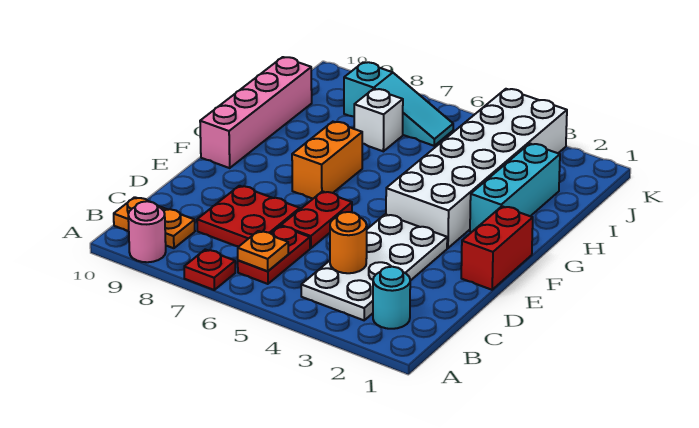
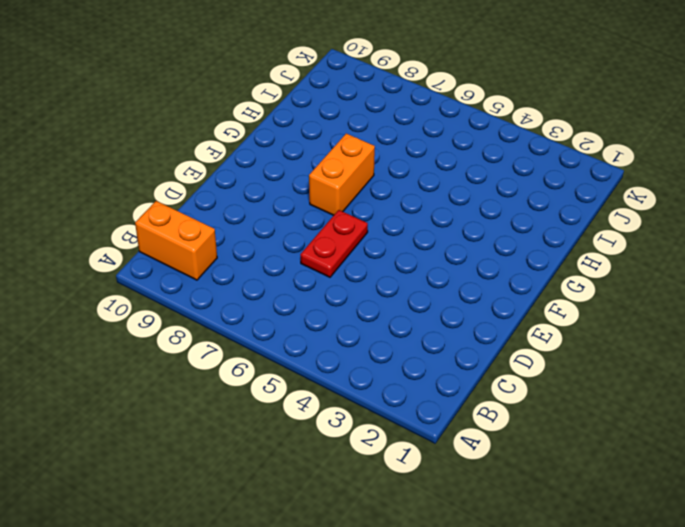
orange brick B9:B10 level 1 -> orange plate B9:B10 level 1
none -> red plate A7 level 1
none -> pink round brick A9 level 1
none -> cyan round brick B2 level 1

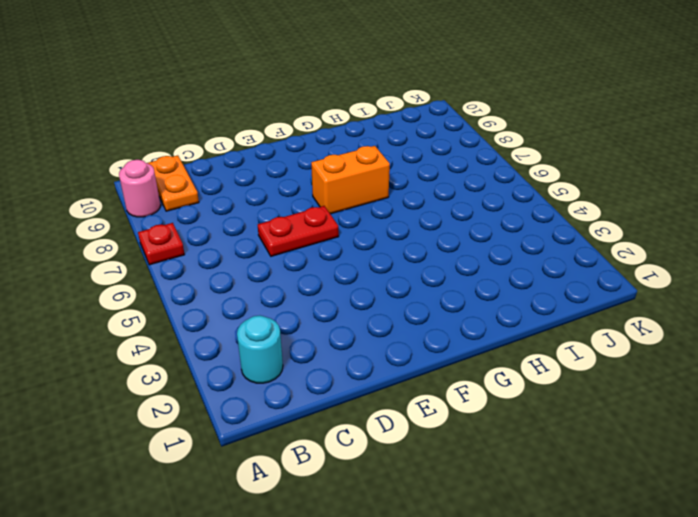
none -> white plate B3:E4 level 1
none -> red plate B6:C6 level 1
none -> red plate C7:D8 level 1

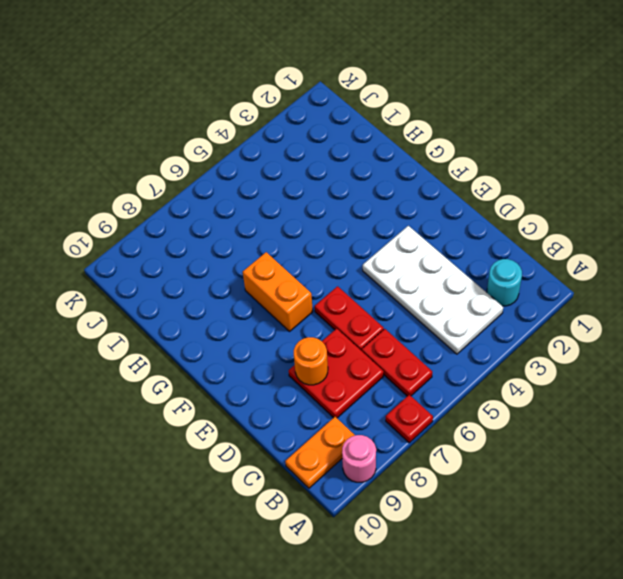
orange round brick D8 level 2 -> orange round brick C4 level 2
none -> red brick E1:F1 level 1
none -> white brick F3:K4 level 1
none -> pink brick F10:I10 level 1

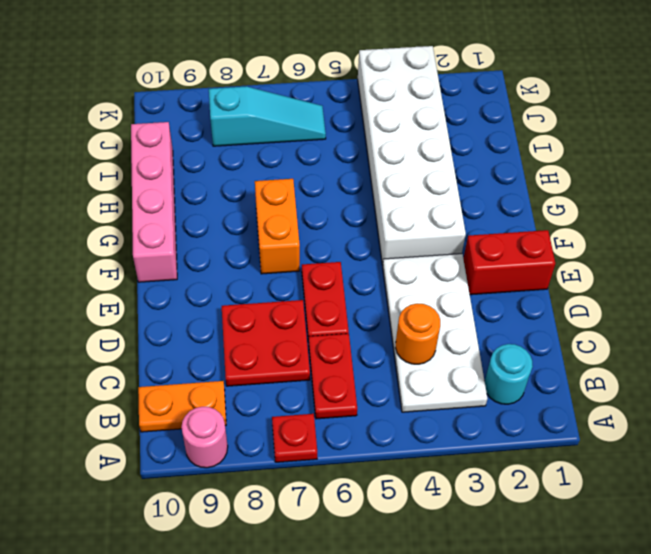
red brick E1:E2 level 1 -> red brick E1:F1 level 1
none -> cyan brick G2:I2 level 1
none -> white brick I7 level 1
none -> orange plate B6 level 2

